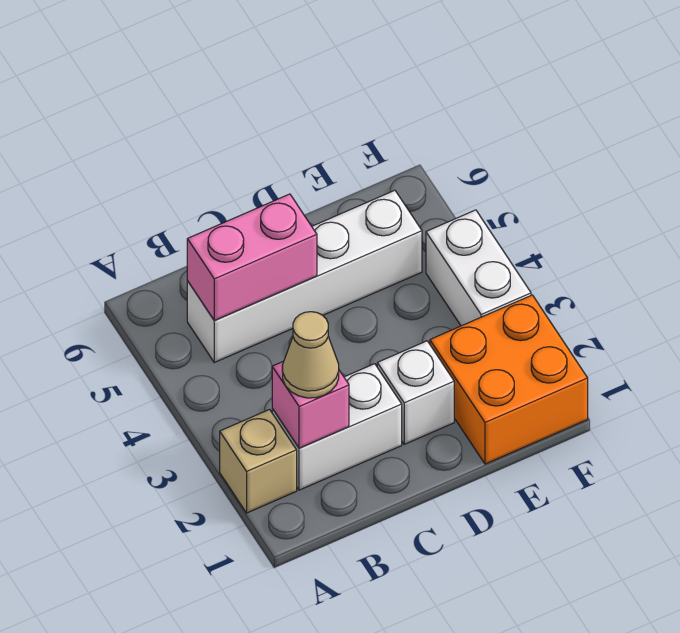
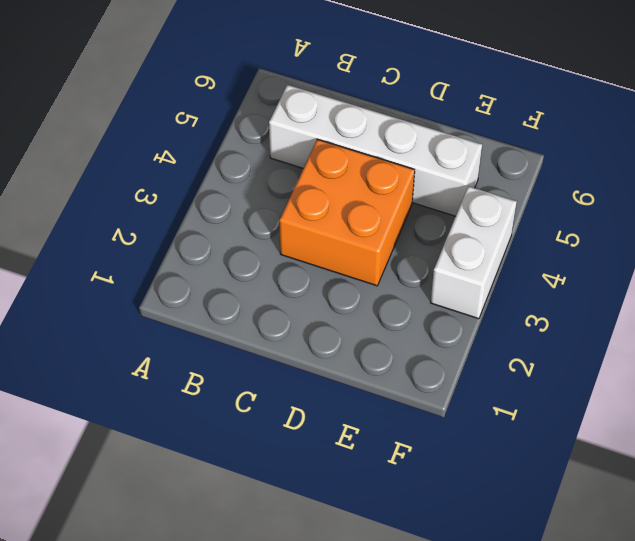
orange brick C3:D4 level 1 -> orange brick E1:F2 level 1
none -> tan brick A2 level 1
none -> white brick B2:C2 level 1

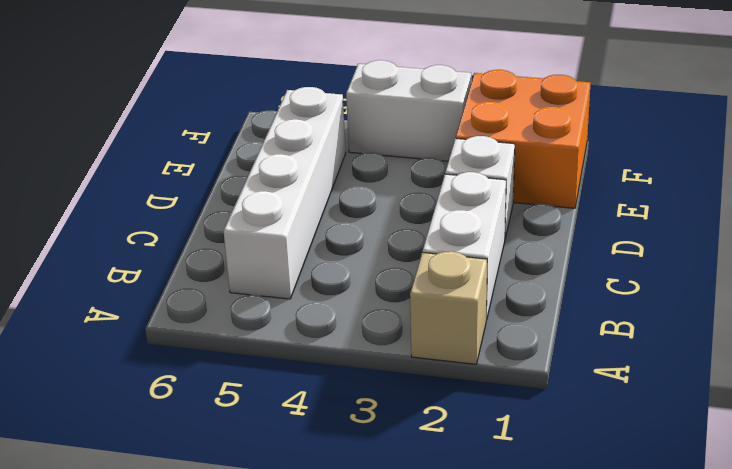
none -> pink brick B2 level 2
none -> pink brick B5:C5 level 2

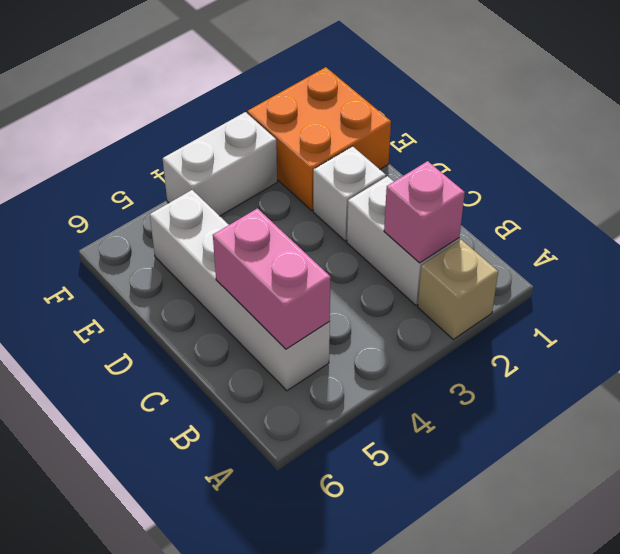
none -> tan cone B2 level 3

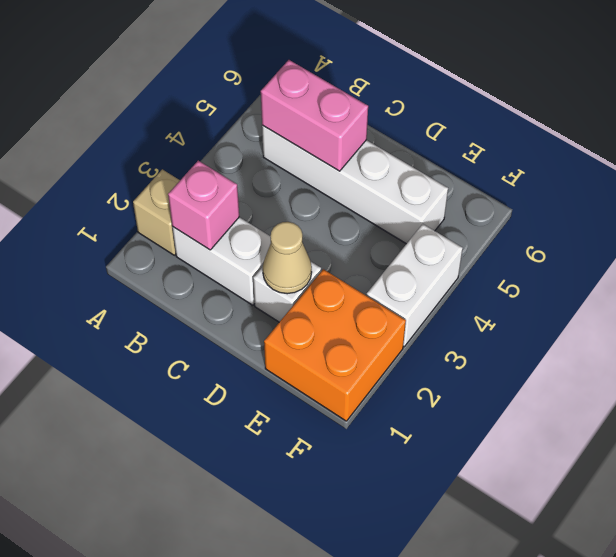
tan cone D2 level 2 -> tan cone B2 level 3

